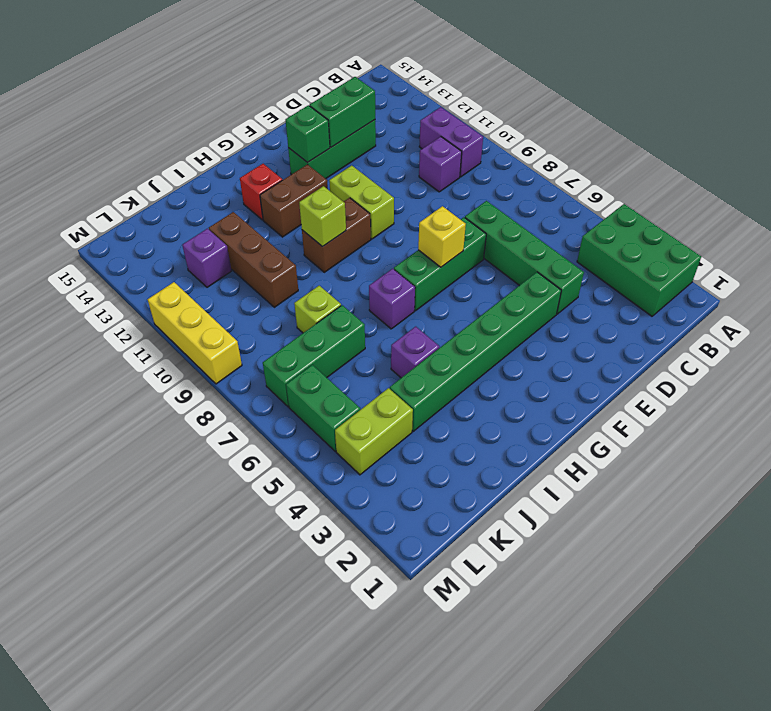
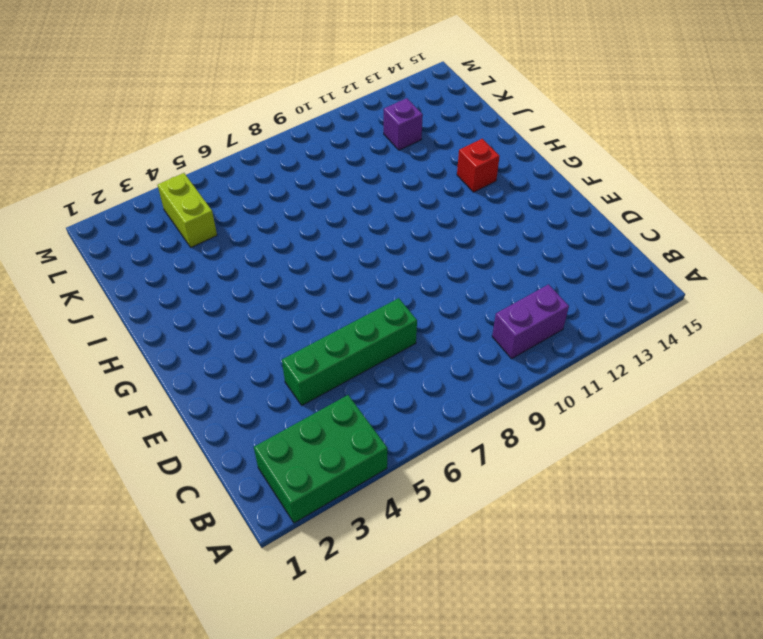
none -> purple brick C10 level 1
none -> green brick D13:F13 level 1
none -> green brick E4:J4 level 1

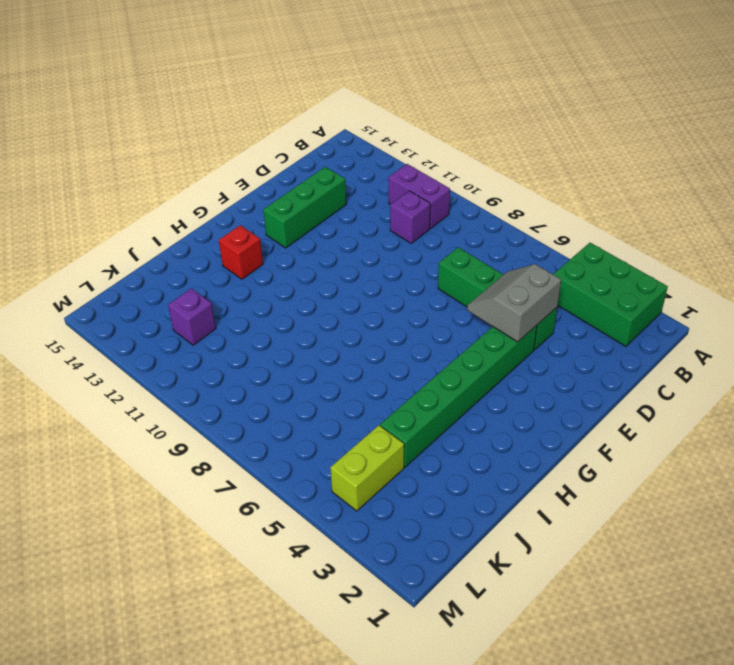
grey slope D4:E5 level 2 top 4 -> none
none -> green brick E7:G7 level 1
none -> lime brick F10:F11 level 1
none -> brown brick G10:H10 level 1

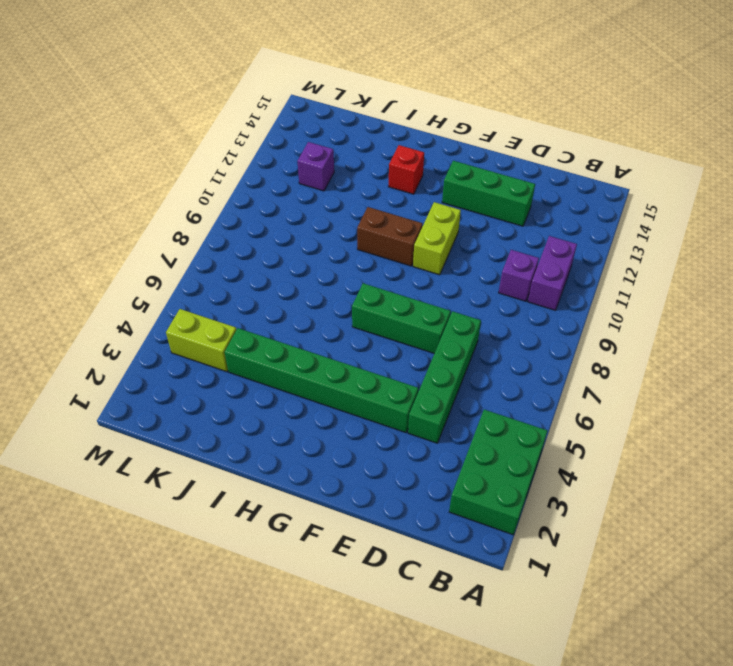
none -> brown brick G12:H12 level 1
none -> purple brick H7 level 1
none -> purple brick I5 level 1

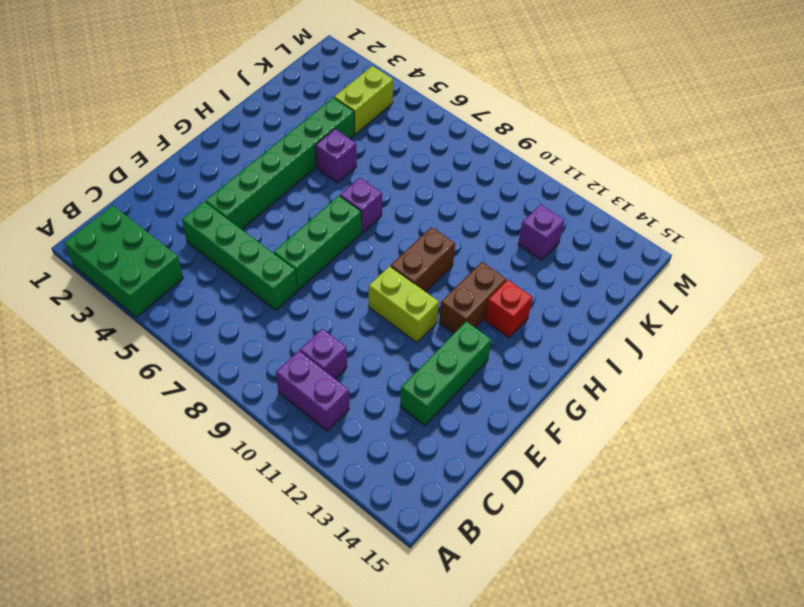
none -> green brick J7:L7 level 1
none -> lime brick J8 level 1
none -> brown brick J10:J12 level 1

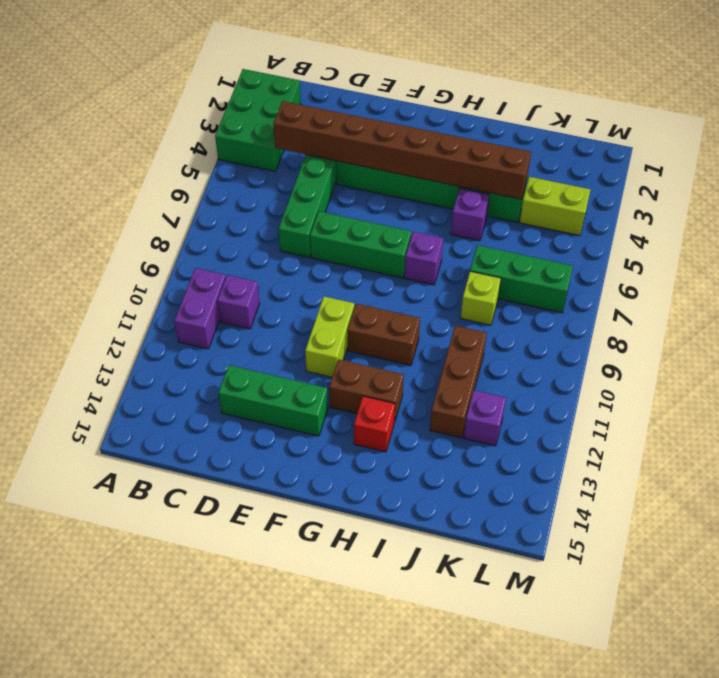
brown brick C4:J4 level 2 -> none
none -> green brick L5:L6 level 1
none -> yellow brick M9:M11 level 1
none -> green brick D13:E13 level 2

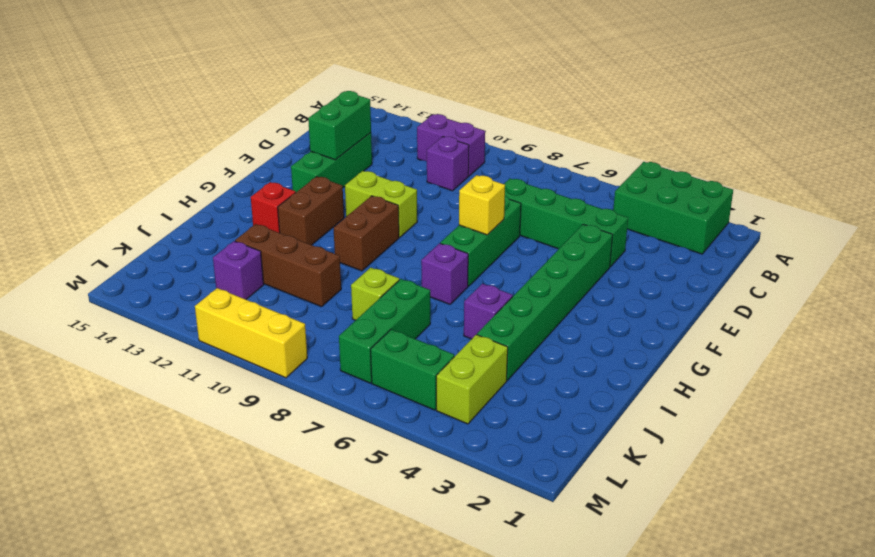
none -> green brick F13 level 2
none -> lime brick H10 level 2

